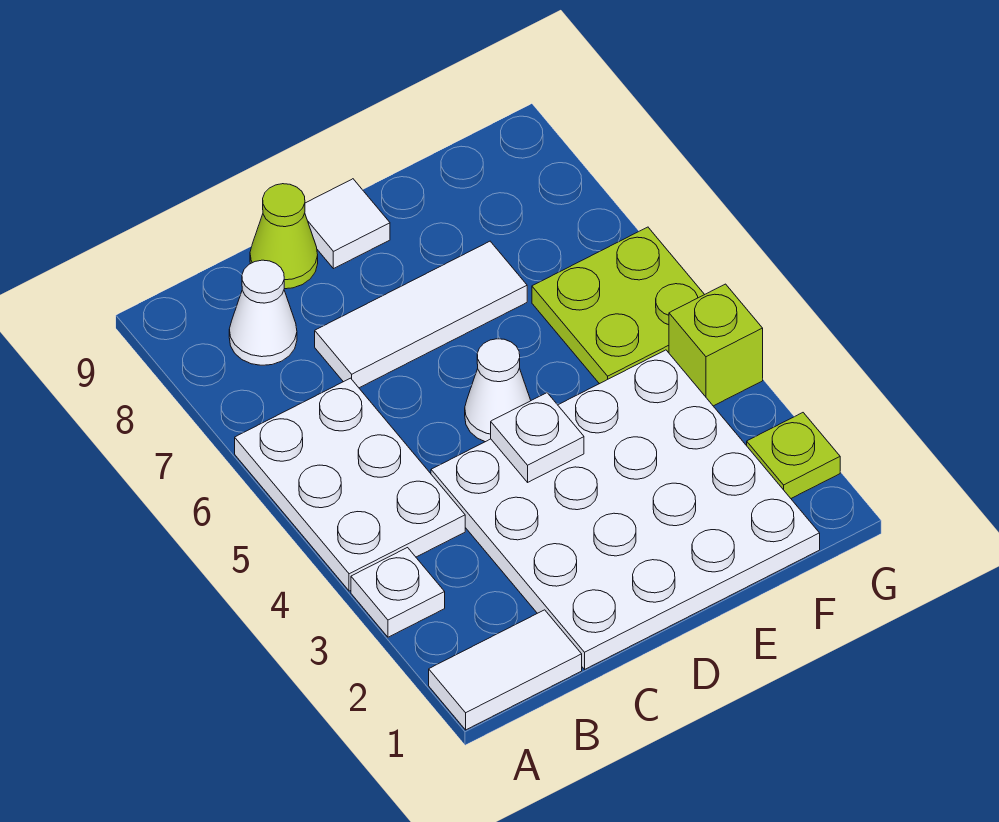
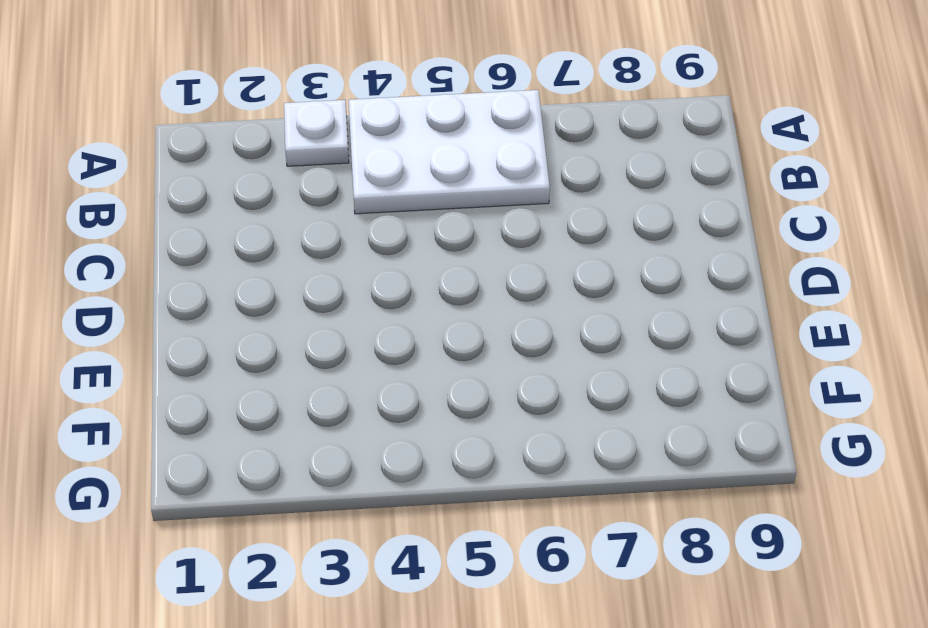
none -> white tile A1:B1 level 1
none -> white cone B8 level 1
none -> white plate C1:F4 level 1

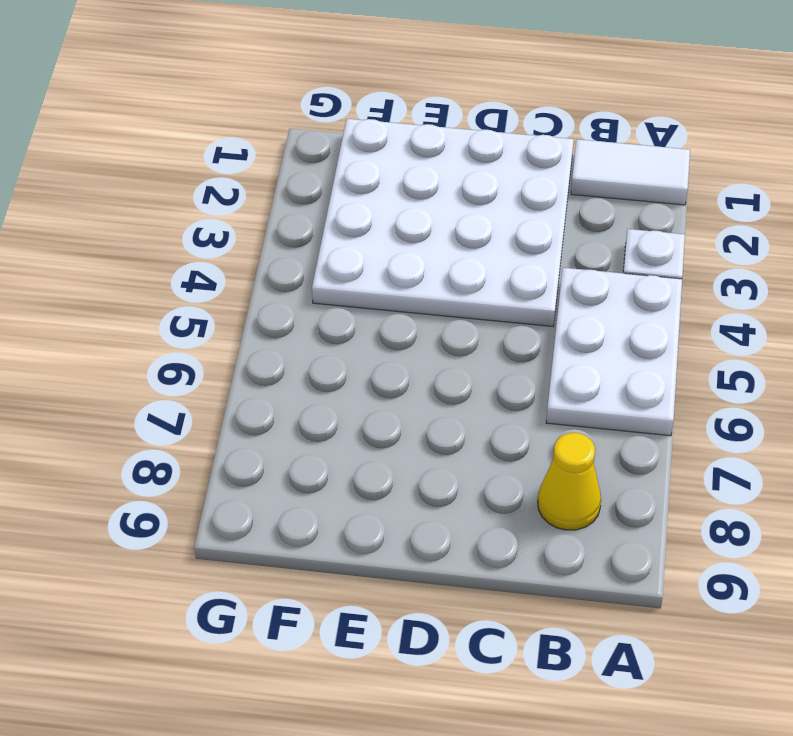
yellow cone B8 level 1 -> white cone B8 level 1
none -> white tile C7:E7 level 1
none -> lime cone C9 level 1
none -> white cone D5 level 1

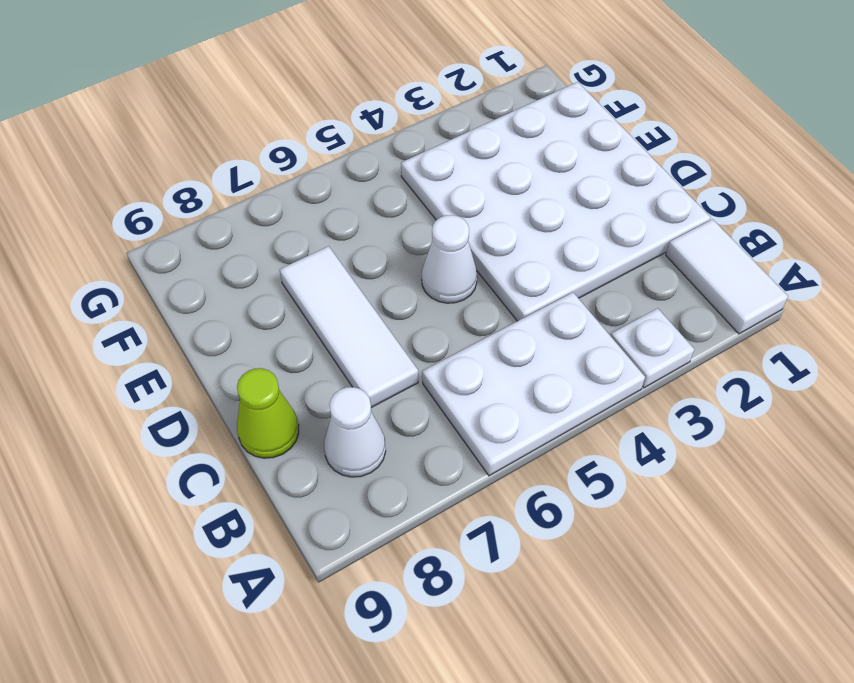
none -> white tile D9 level 1
none -> lime plate F5:G6 level 1
none -> lime plate G2 level 1

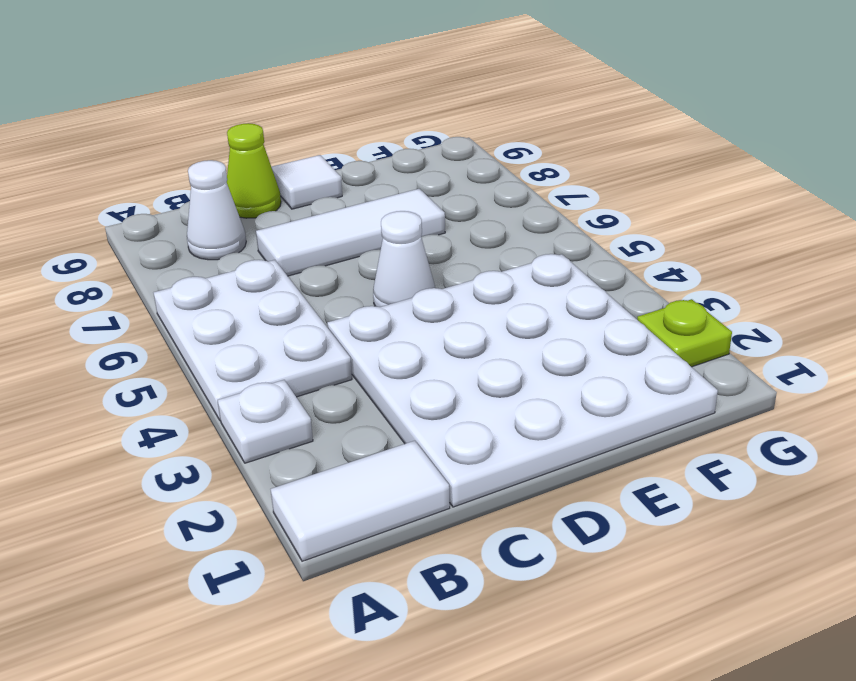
none -> lime plate F5:G6 level 1
none -> lime brick G4 level 1
none -> white plate D4 level 2

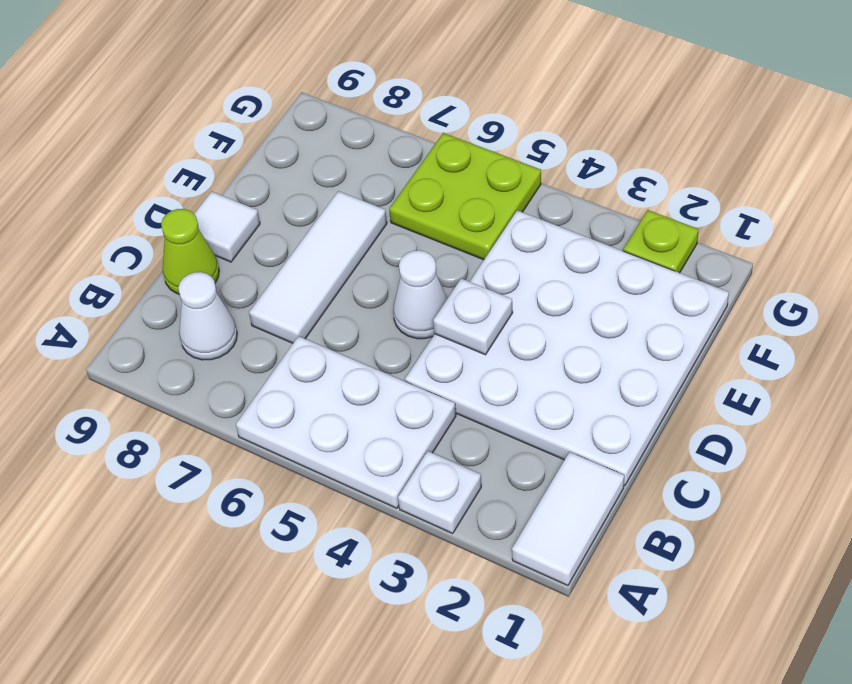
none -> lime brick G4 level 1

